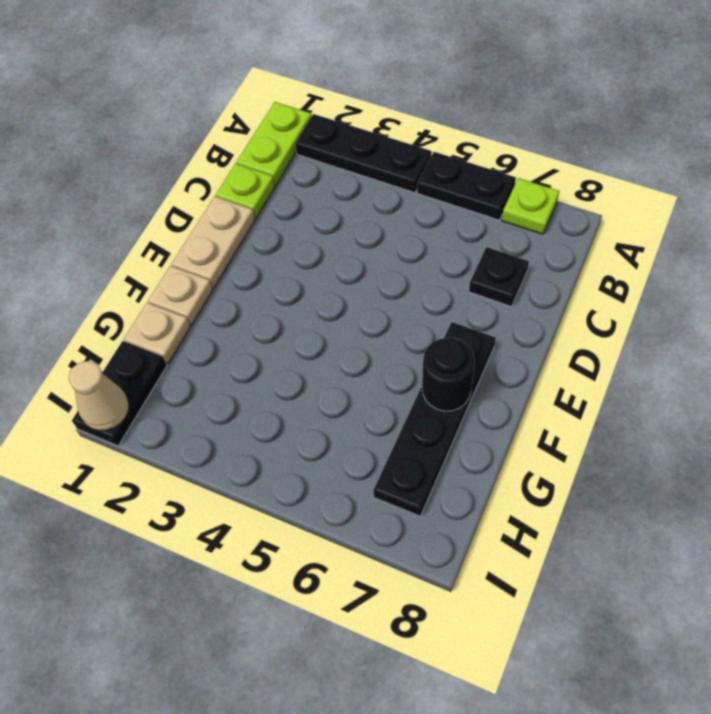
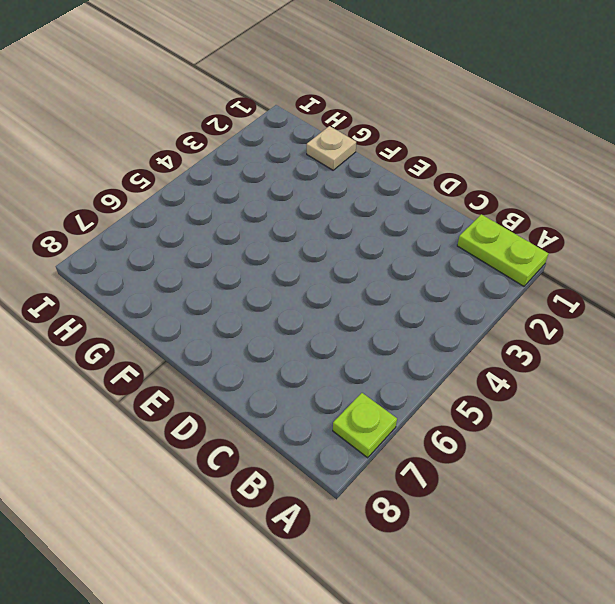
none -> black plate A2:A4 level 1
none -> black plate A5:A6 level 1
none -> lime plate C1 level 1

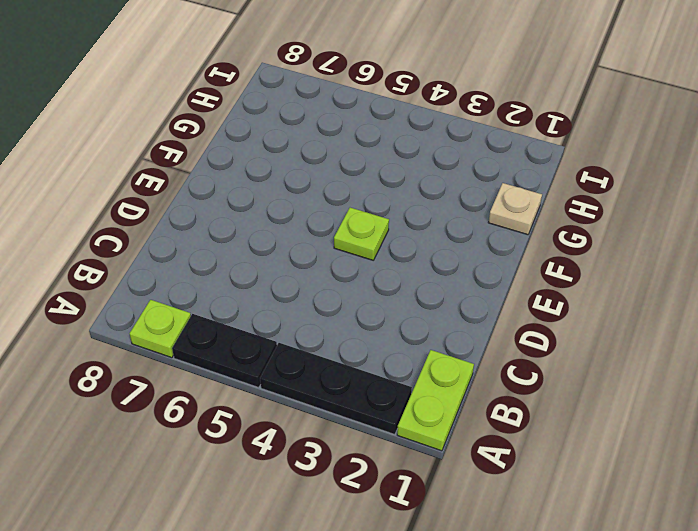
lime plate E4 level 1 -> lime plate C1 level 1
none -> black plate C7 level 1
none -> tan plate D1:E1 level 1
none -> black plate E7:H7 level 1

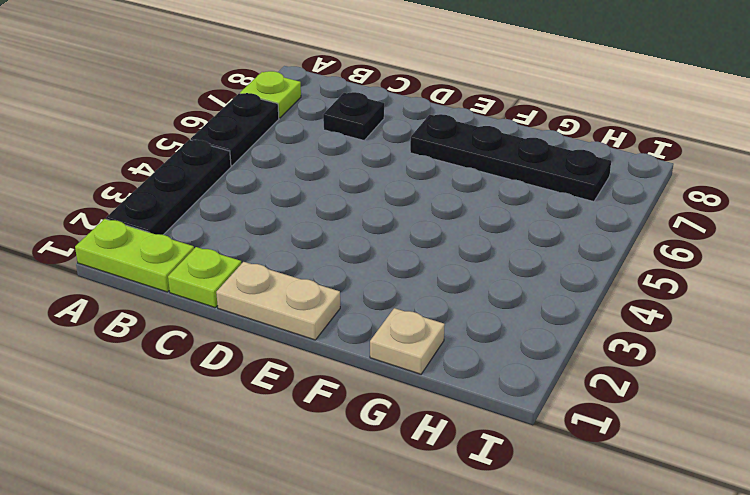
none -> tan plate F1 level 1
none -> black plate H1:I1 level 1
none -> black round brick F7 level 2

